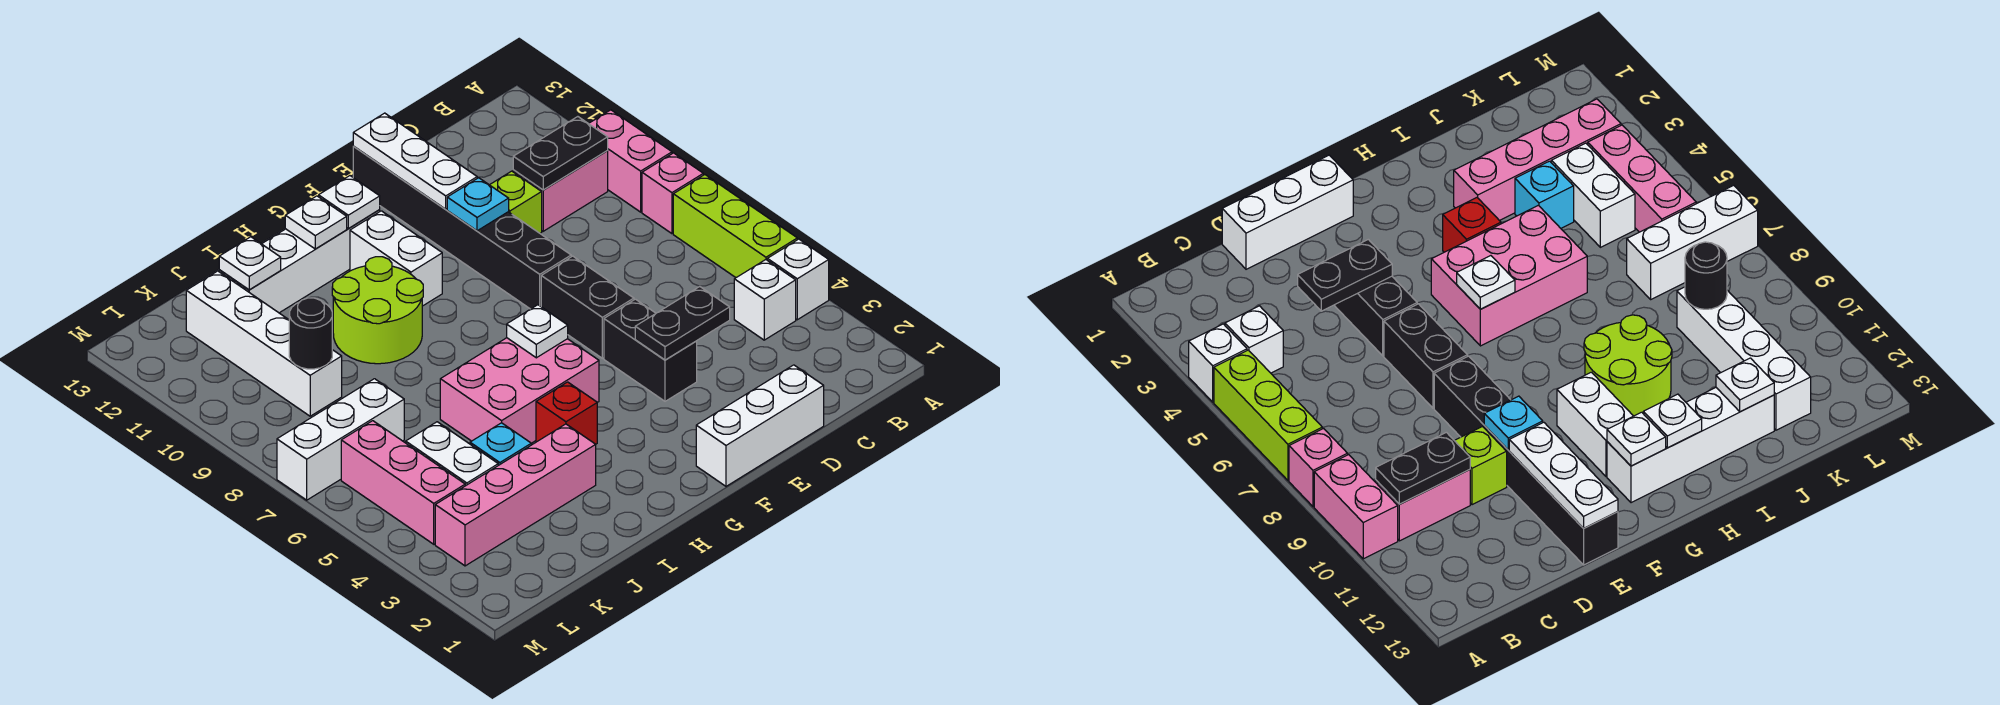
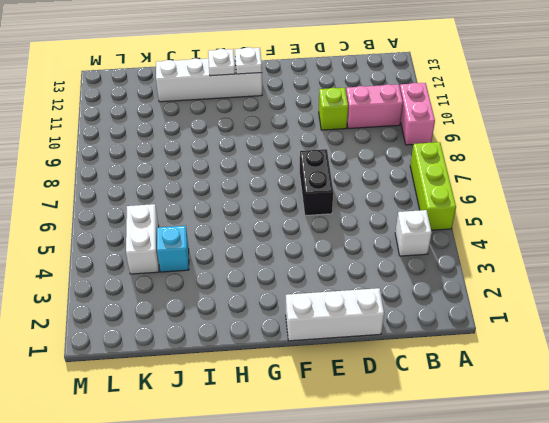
none -> white brick A4 level 1
none -> pink brick A8 level 1
none -> black brick E4:E5 level 1
none -> black brick E8:E13 level 1

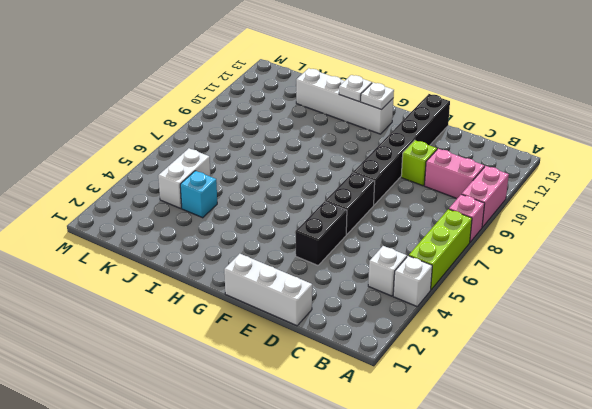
none -> pink brick G5:I6 level 1
none -> white brick G10:G11 level 1
none -> red brick H4 level 1
none -> lime round brick H9:I10 level 1

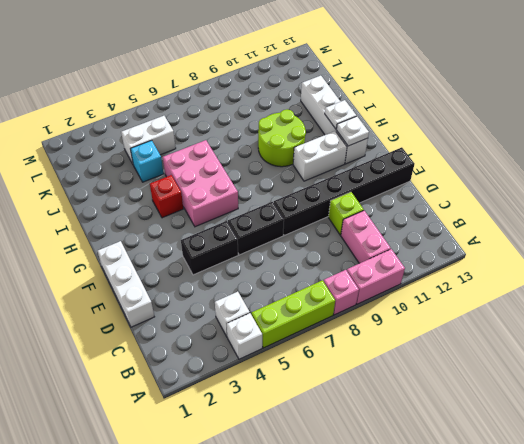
none -> pink brick I3:L3 level 1
none -> white brick K7:M7 level 1
none -> white brick K9:K12 level 1
none -> pink brick L4:L6 level 1

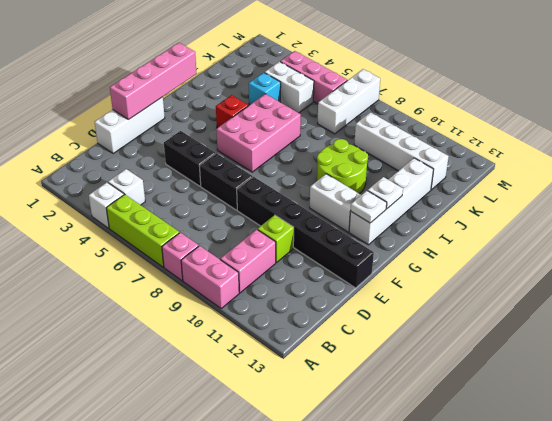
pink brick E1:H1 level 2 -> pink brick I3:L3 level 1
none -> black plate B10:C10 level 2
none -> black plate D4:E4 level 2
none -> cyan plate E10 level 2
none -> white plate E11:E13 level 2

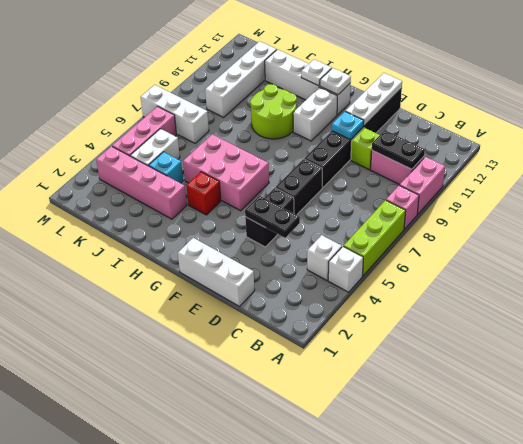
none -> white plate G6 level 2
none -> white plate J12 level 2
none -> black round brick K9 level 2

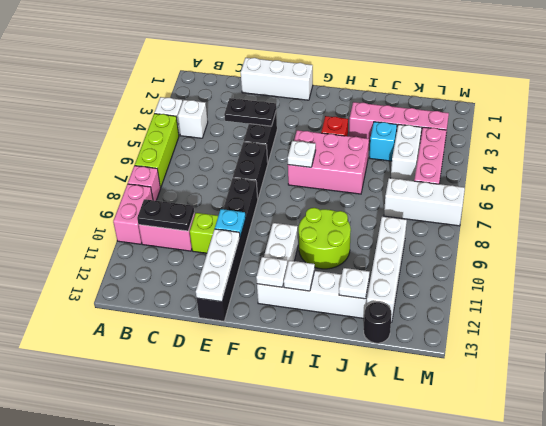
black round brick K13 level 1 -> black round brick K9 level 2

